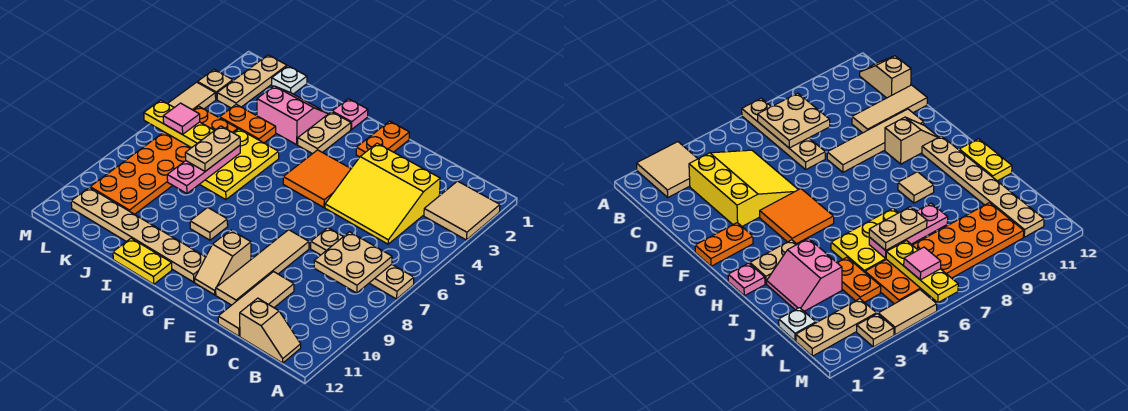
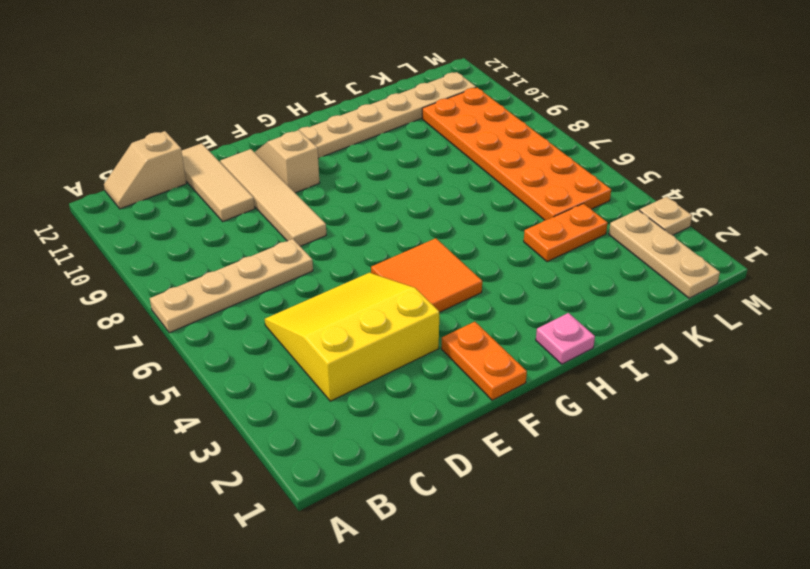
none -> tan tile A2:B3 level 1
none -> tan plate H2:H3 level 1
none -> tan tile H9 level 1

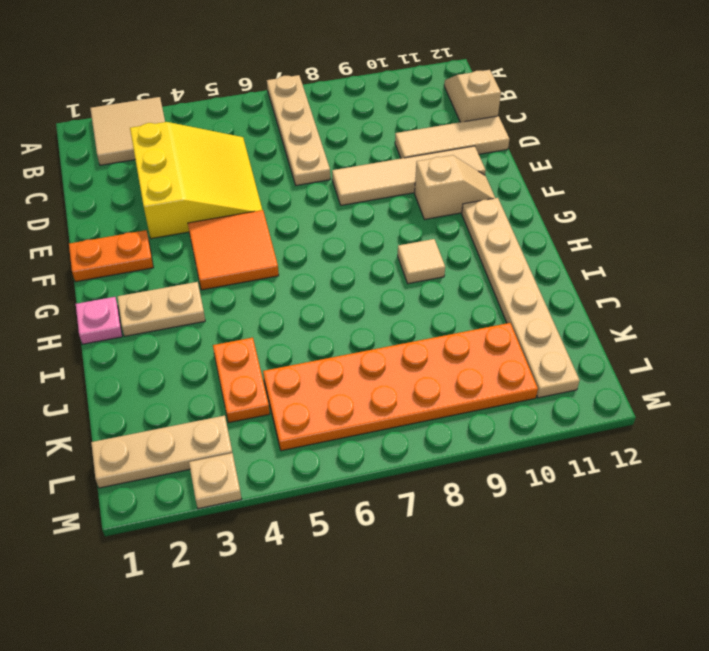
none -> yellow plate H12:I12 level 1
none -> pink slope I2:J3 level 1 top 3
none -> yellow plate I5:J7 level 1

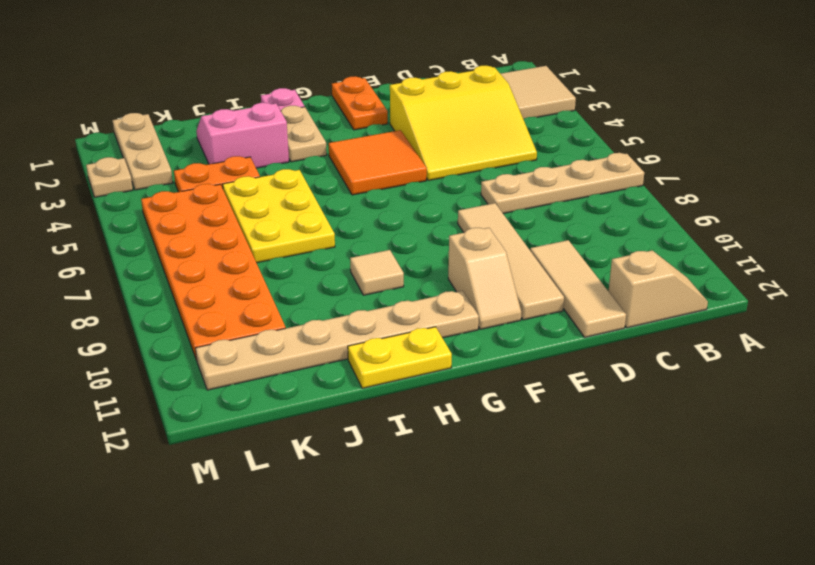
none -> white plate K1 level 1
none -> tan tile M4:M5 level 1
none -> tan plate B7:C8 level 2

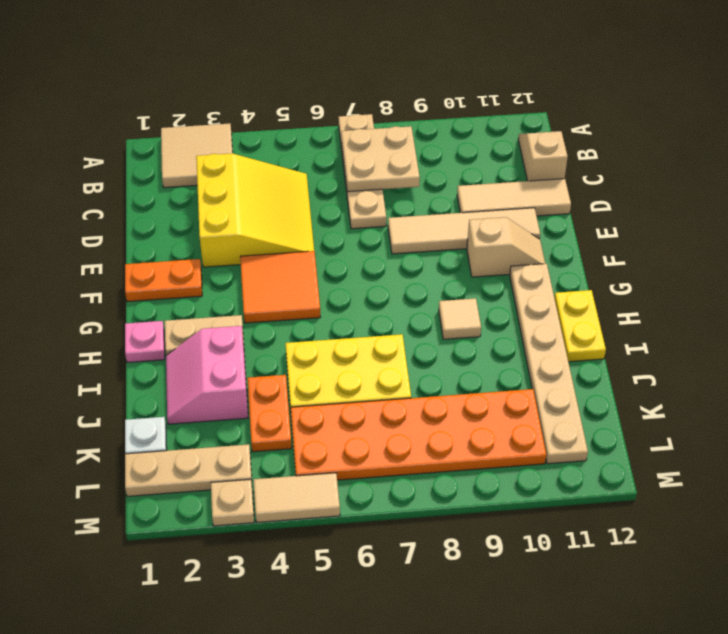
none -> pink plate J6:J8 level 2
none -> yellow plate K6:M6 level 2
none -> tan plate J6:J7 level 3

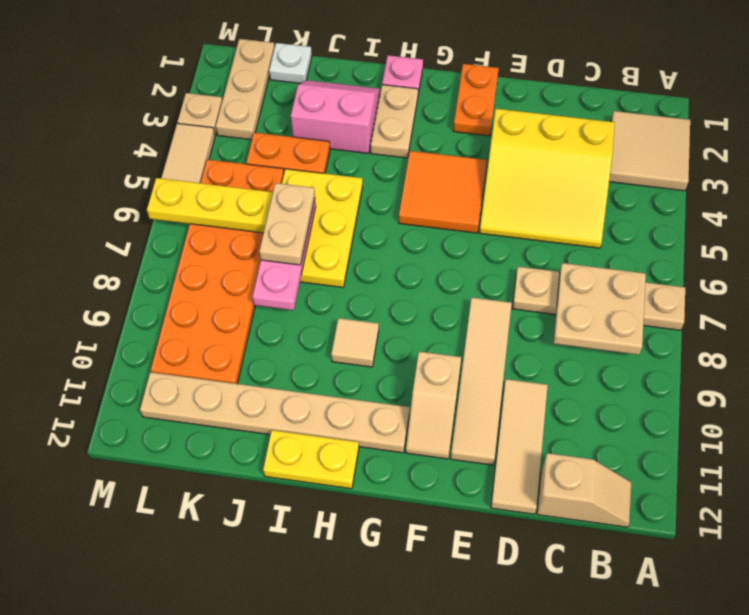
none -> pink tile L6 level 3

